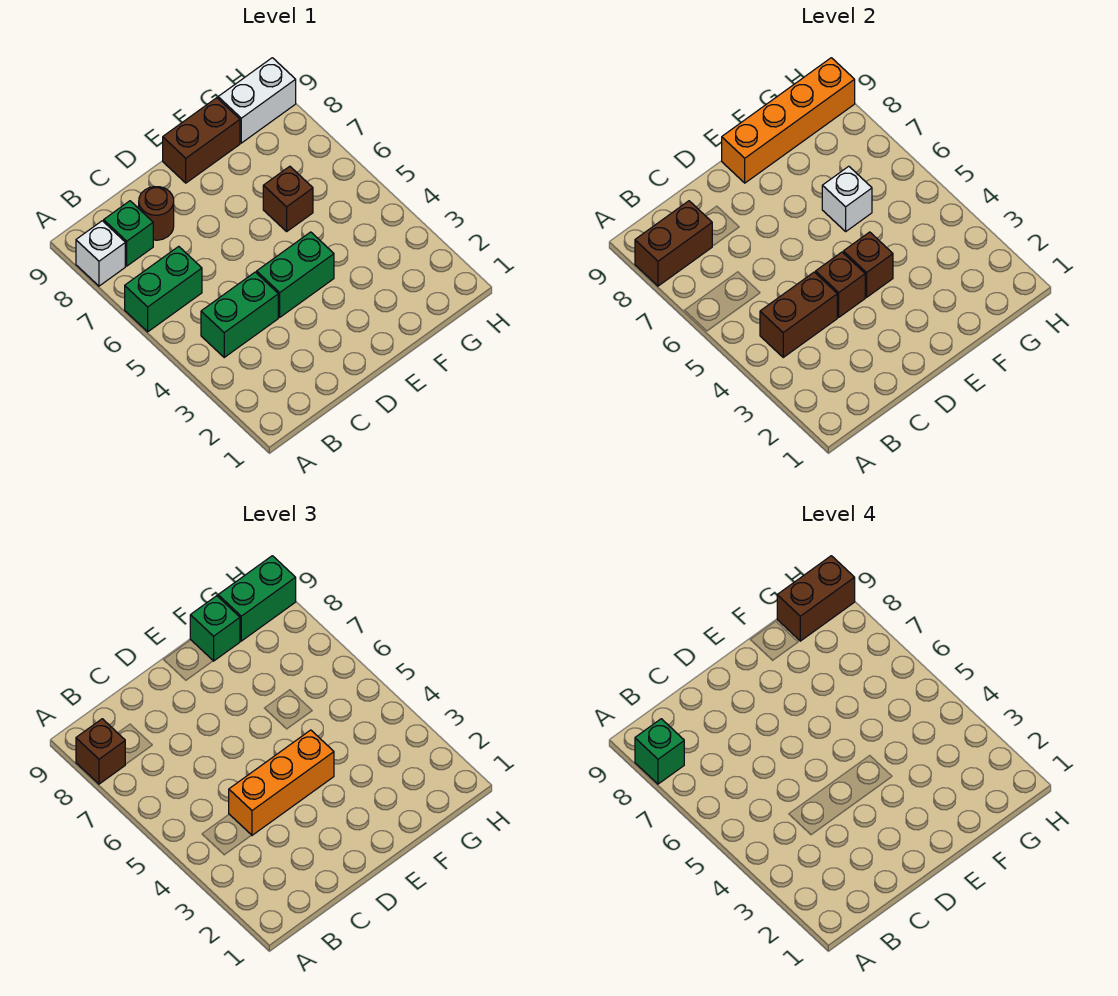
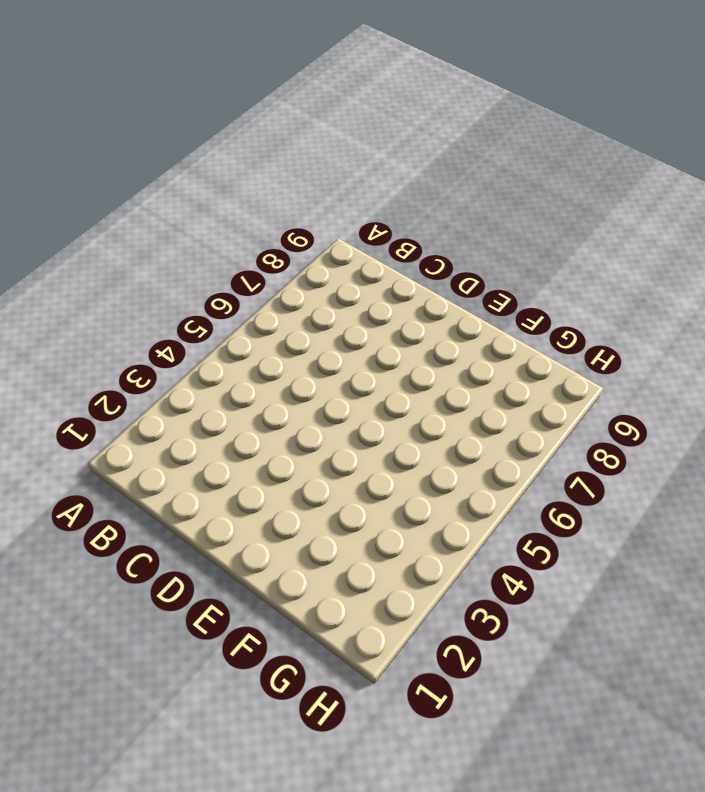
none -> green brick A6:B6 level 1
none -> white brick A8 level 1
none -> green brick B4:C4 level 1

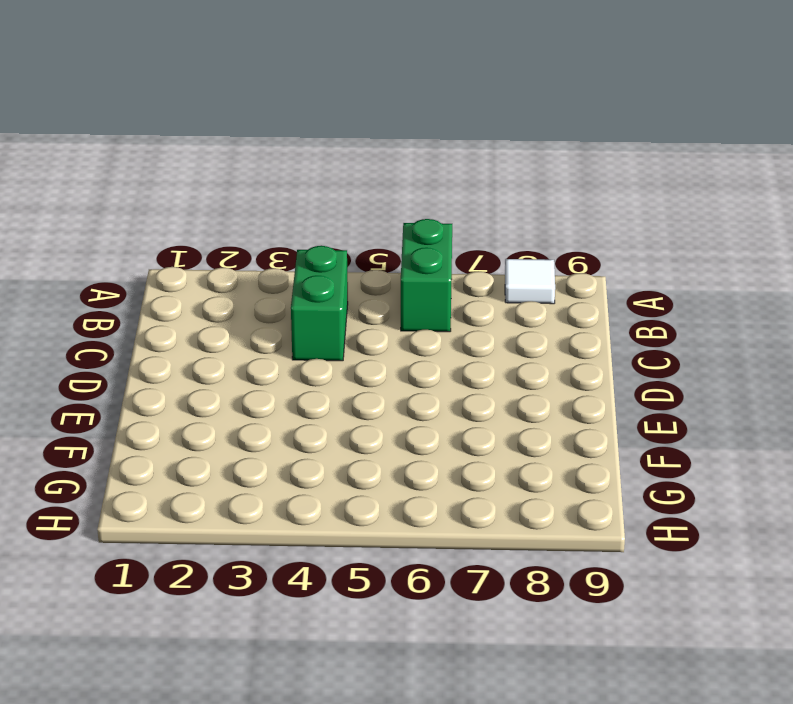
white tile A8 level 1 -> white brick A8 level 1
none -> green brick B8 level 1
none -> brown round brick C8 level 1
none -> green brick D4:E4 level 1

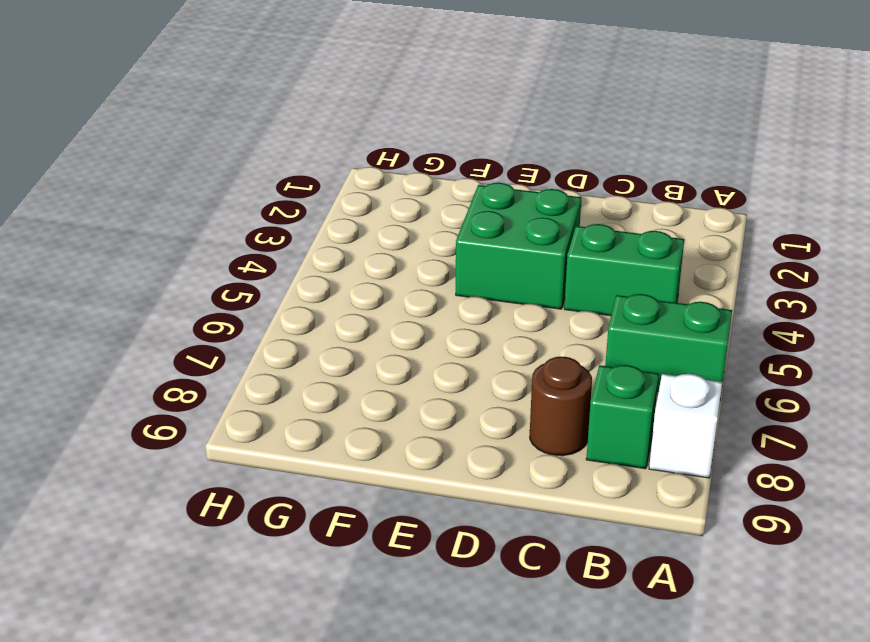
green brick D3:E4 level 1 -> green brick D4:E4 level 1
none -> brown brick E9:F9 level 1
none -> brown brick F6 level 1
none -> white brick G9:H9 level 1

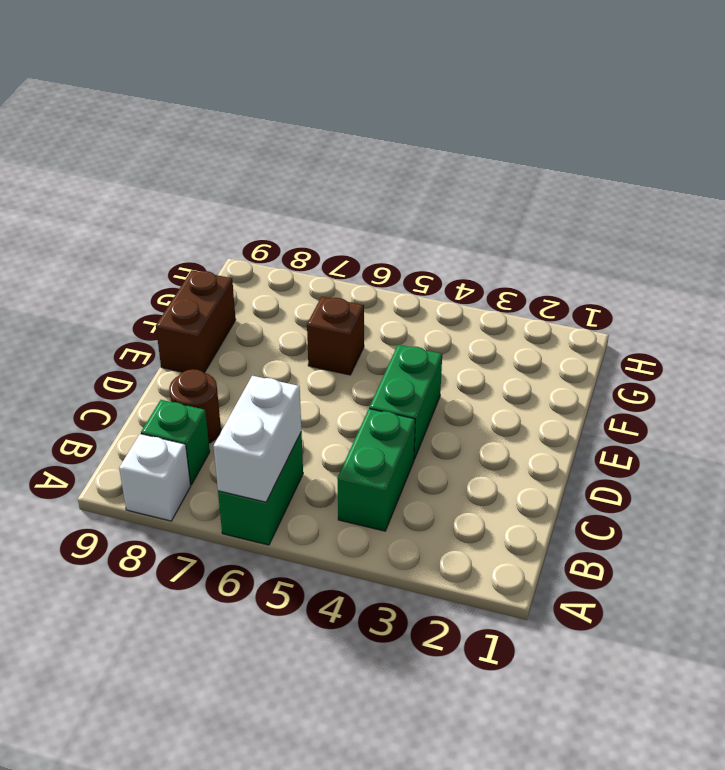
white brick A6:B6 level 2 -> white brick G9:H9 level 1
none -> brown brick A8:B8 level 2
none -> brown brick B4:C4 level 2
none -> brown brick D4 level 2

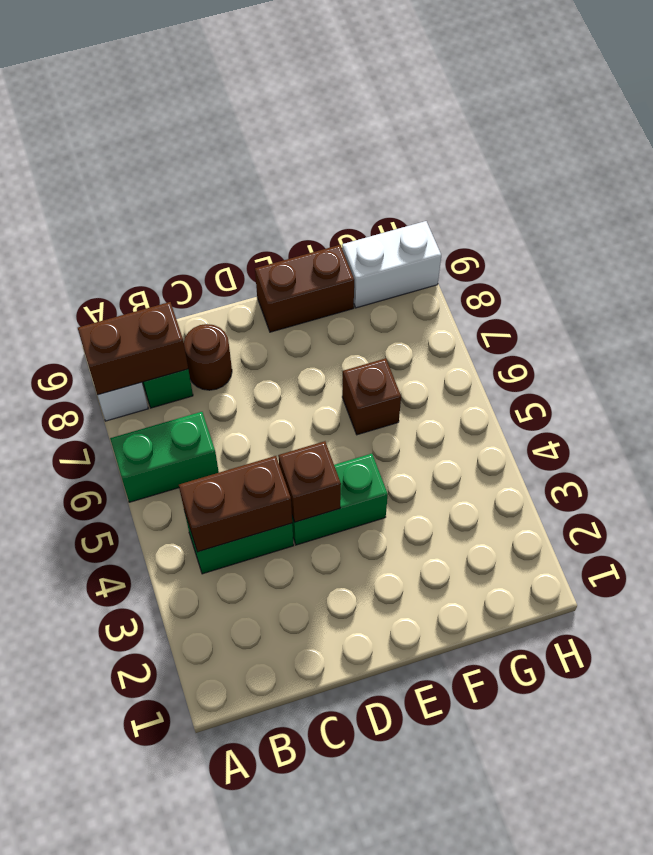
none -> brown brick E4 level 2
none -> orange brick E9:H9 level 2
none -> white brick F6 level 2

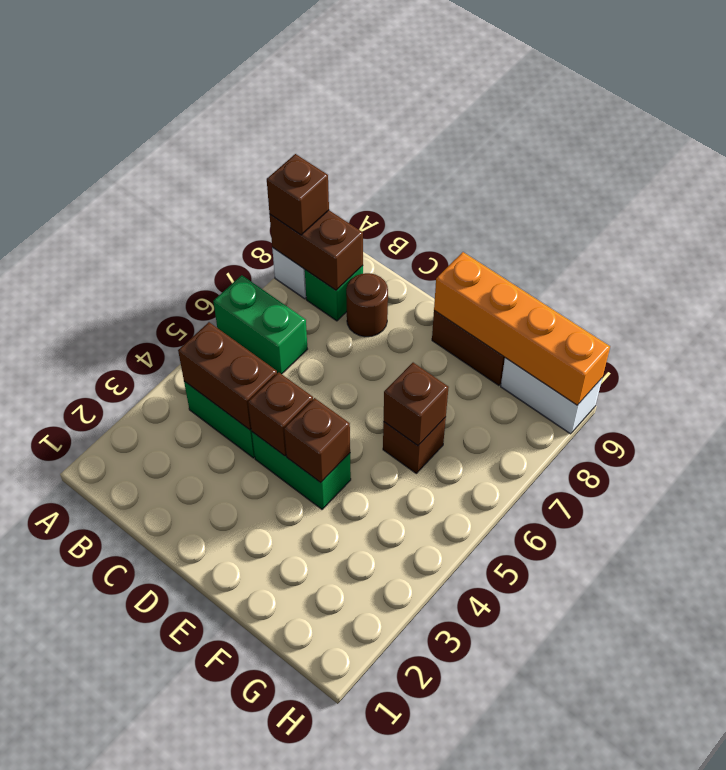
brown brick F6 level 2 -> white brick F6 level 2
none -> orange brick C4:E4 level 3
none -> green brick F9 level 3
none -> green brick G9:H9 level 3

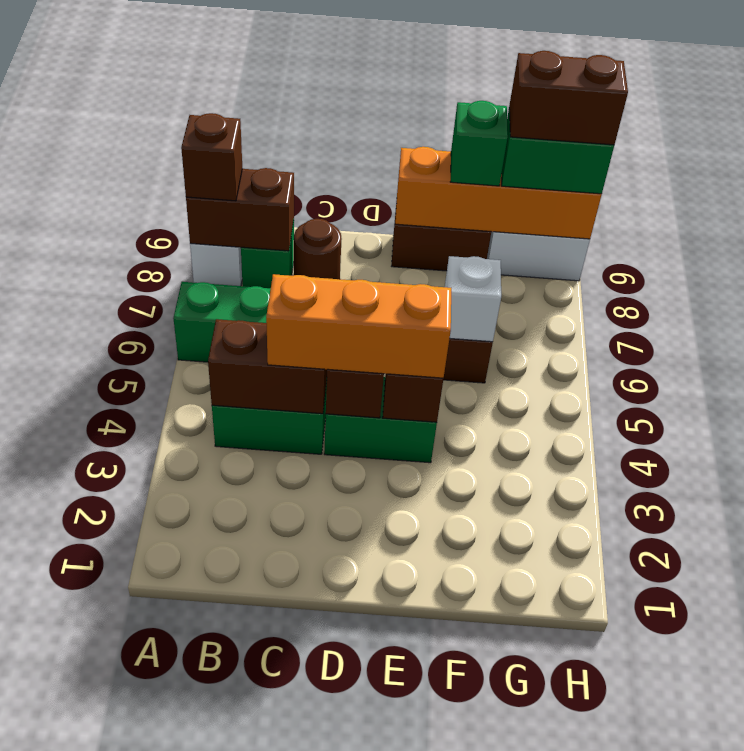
none -> green brick A8 level 4

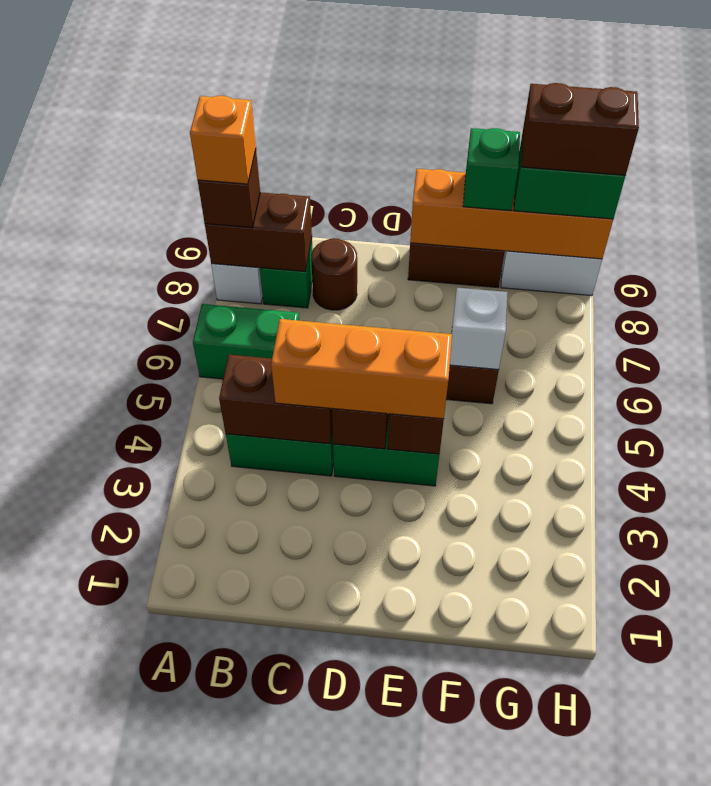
orange brick A8 level 4 -> green brick A8 level 4

